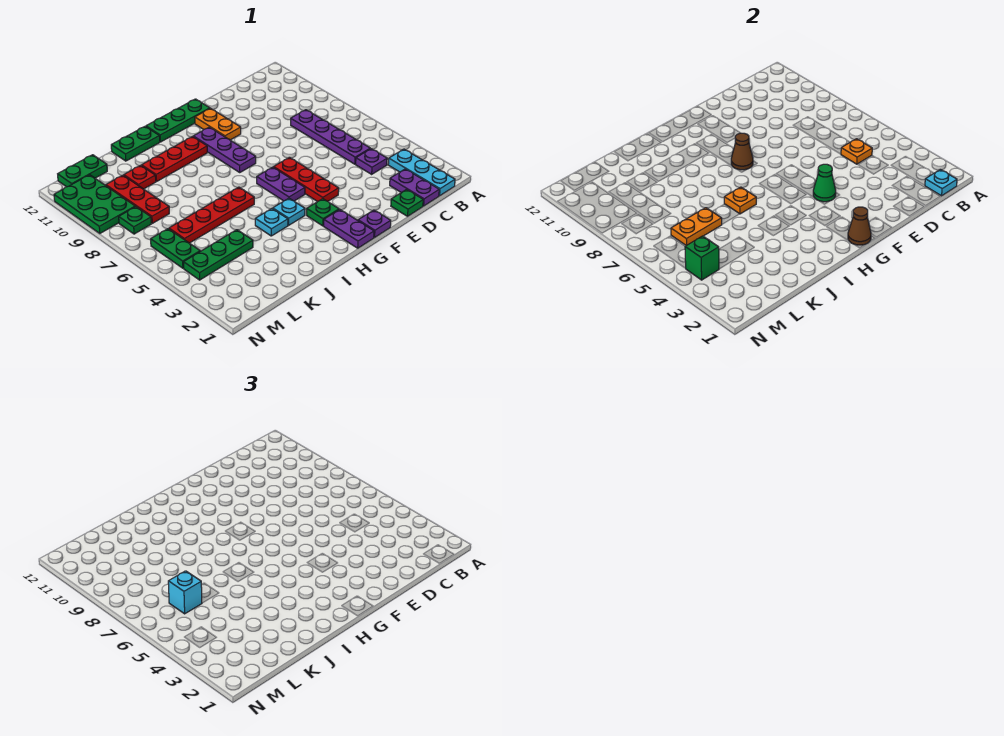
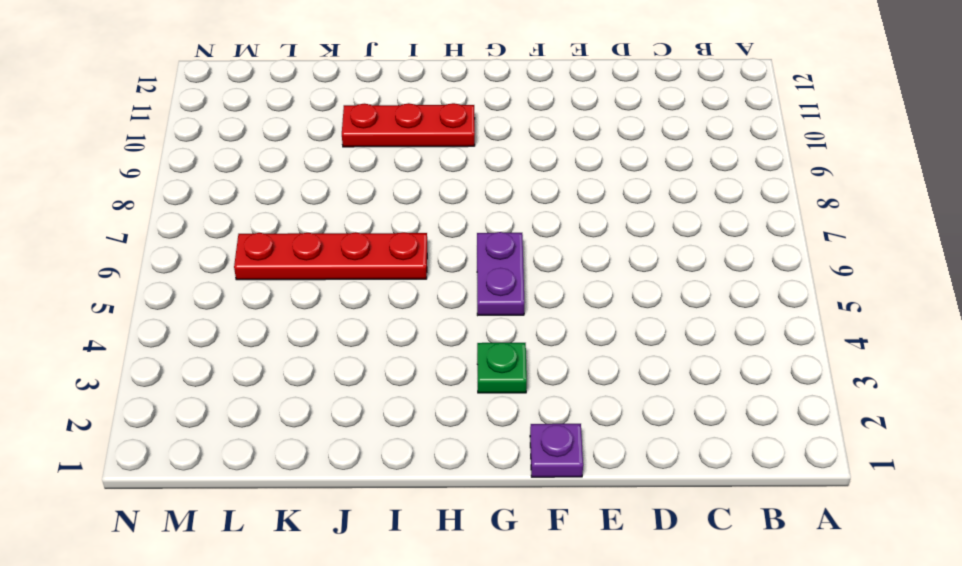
none -> cyan plate B1:B3 level 1
none -> purple plate C1:C2 level 1
none -> purple plate C4 level 1
none -> purple plate C5:C8 level 1

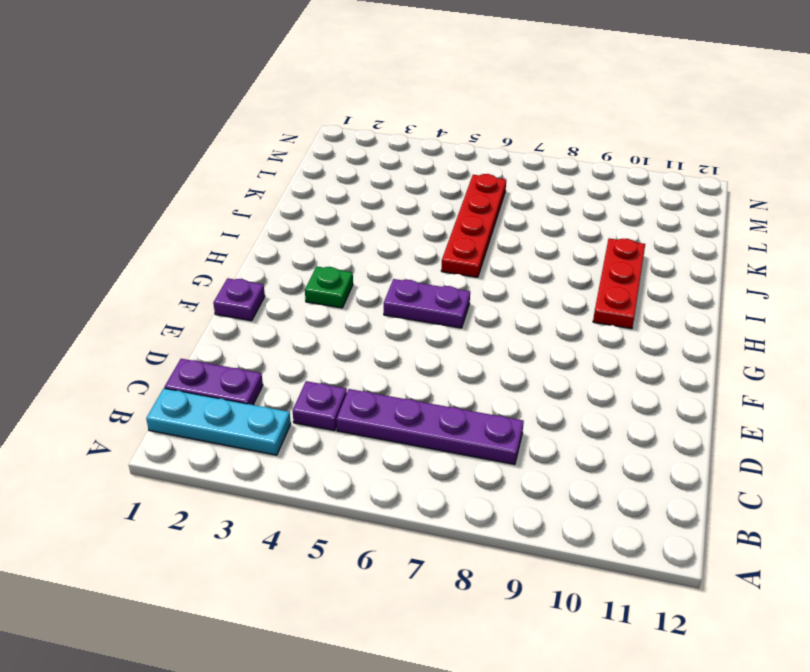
none -> green plate D1 level 1
none -> red plate F4:F6 level 1
none -> orange plate F10:F11 level 1
none -> green plate F12:H12 level 1

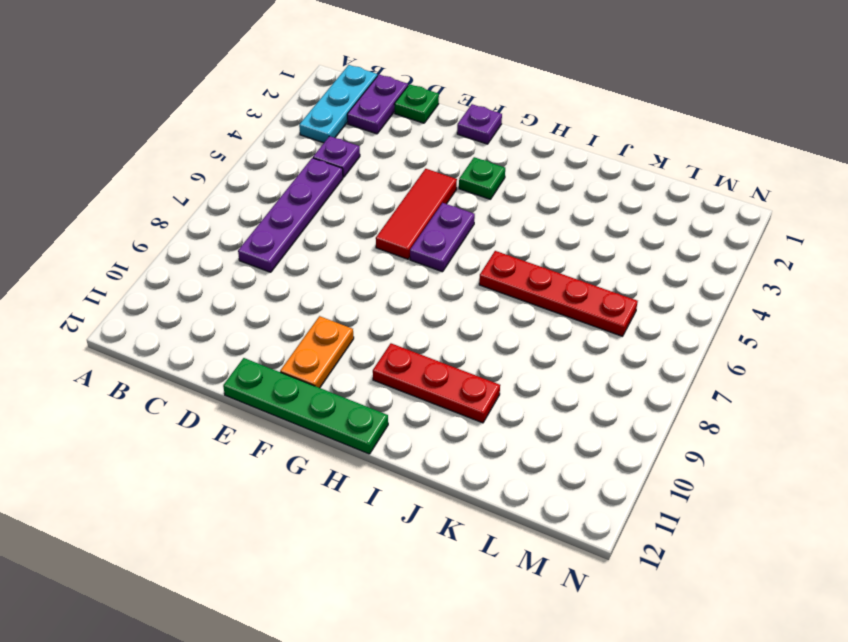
green plate E12:H12 level 1 -> green plate F12:H12 level 1
red tile F4:F6 level 1 -> red plate F4:F6 level 1
none -> purple plate G1:G2 level 1
none -> purple plate G8:G10 level 1
none -> cyan plate H4 level 1
none -> cyan plate I4 level 1

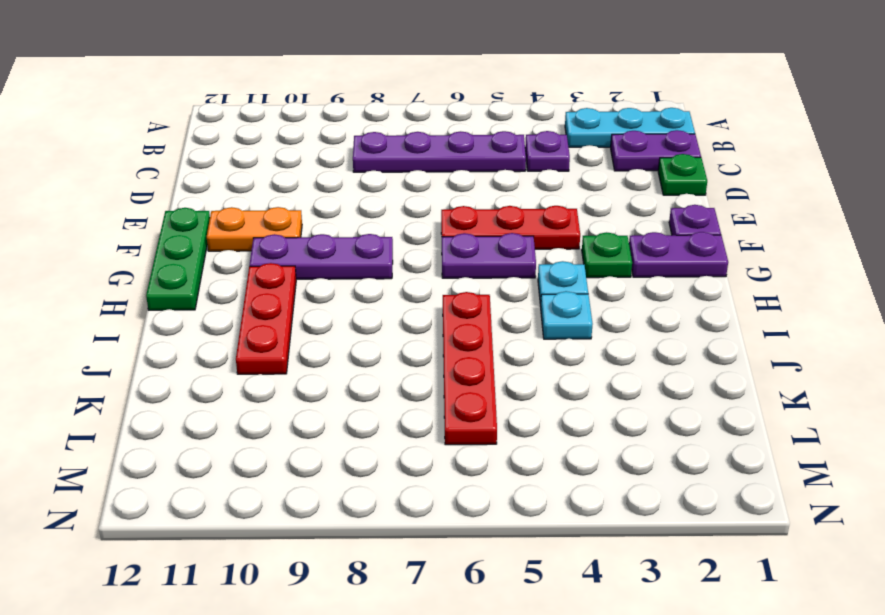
none -> green plate I12:J12 level 1
none -> green plate K4:M4 level 1
none -> red plate K10 level 1
none -> red plate L8:L10 level 1

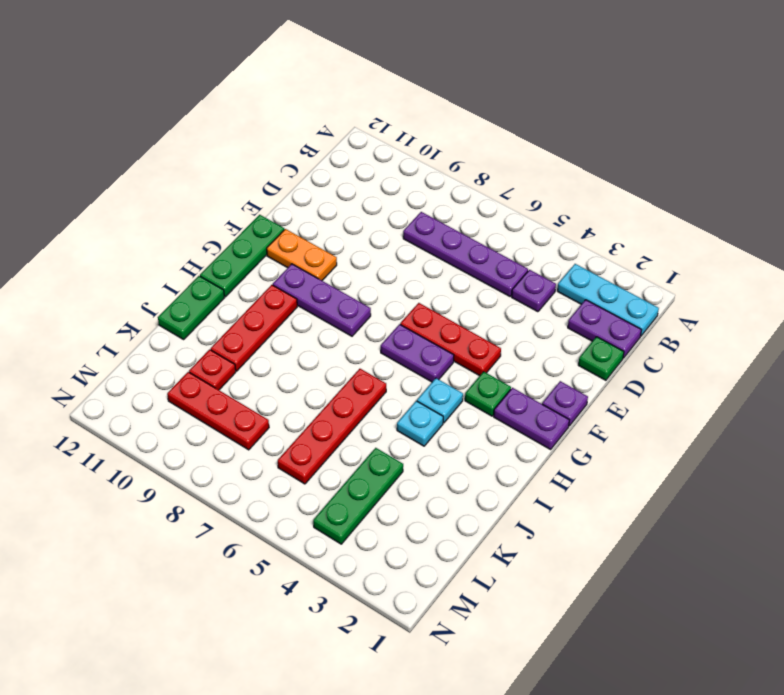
none -> green plate L12:M12 level 1
none -> green plate M5:M6 level 1
none -> green plate M8 level 1
none -> green plate M9:N11 level 1

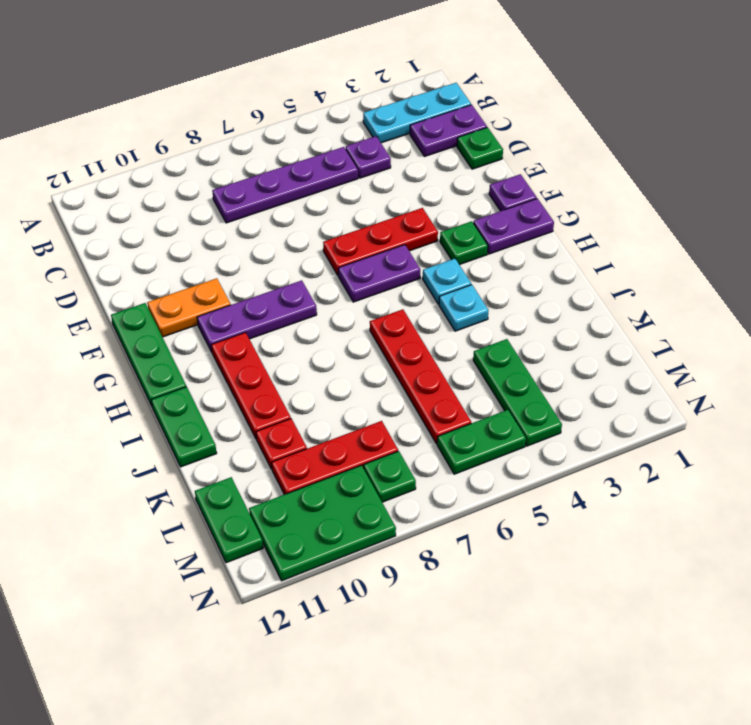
none -> cyan plate B1 level 2
none -> orange plate C5 level 2
none -> green cone F4 level 2
none -> brown cone G1 level 2

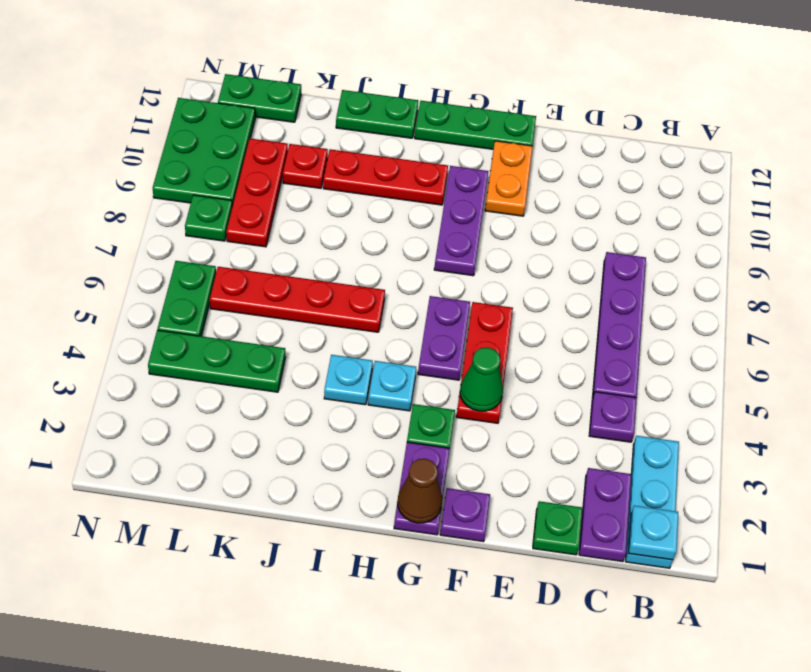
none -> orange plate C5 level 2
none -> brown cone G8 level 2
none -> orange plate I6 level 2
none -> orange plate K6:L6 level 2

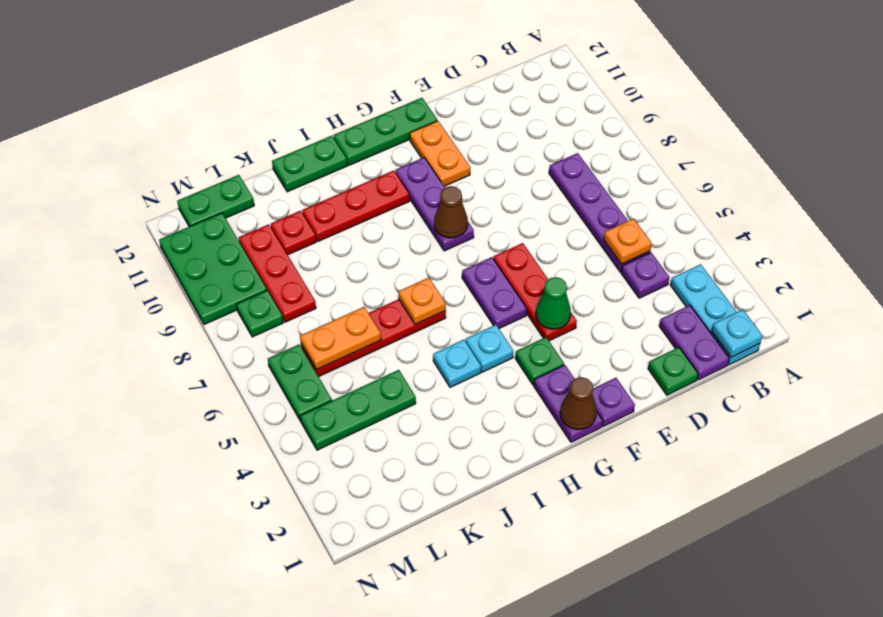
none -> green brick M4 level 2
none -> cyan brick L6 level 3

